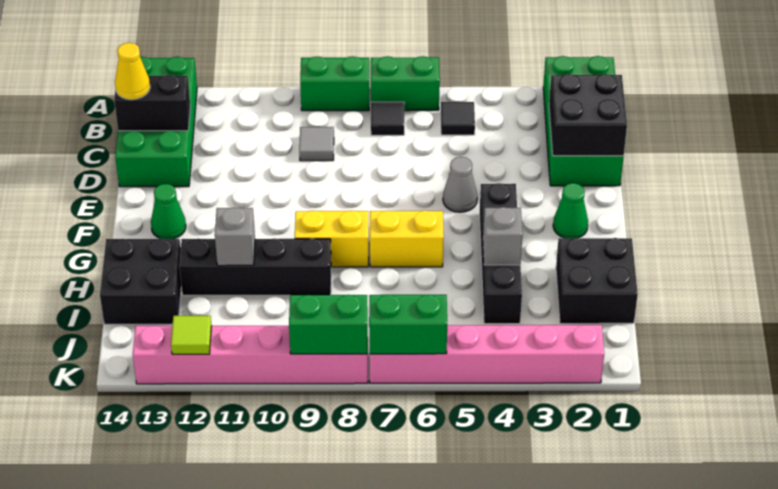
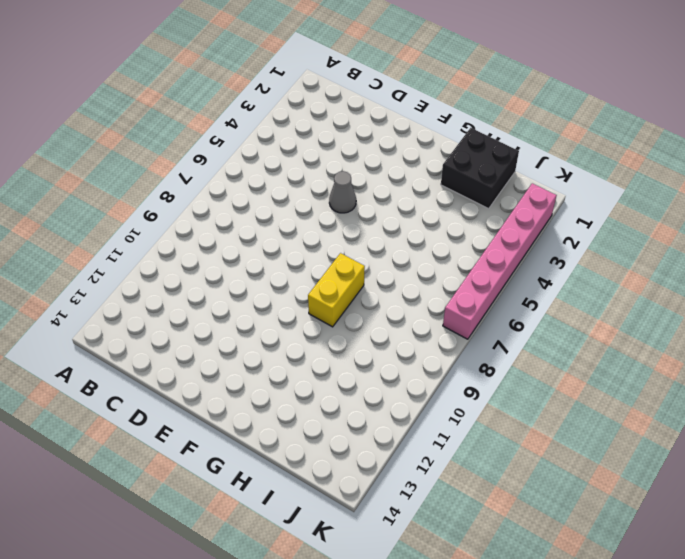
none -> green brick A1:D2 level 1
none -> green brick A6:A7 level 1
none -> green brick A8:A9 level 1

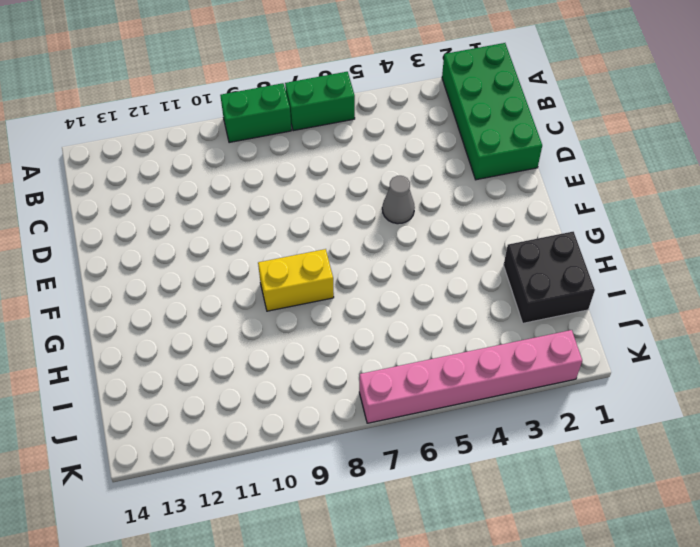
none -> green brick A13:D14 level 1
none -> black tile B5 level 1
none -> black tile B7 level 1

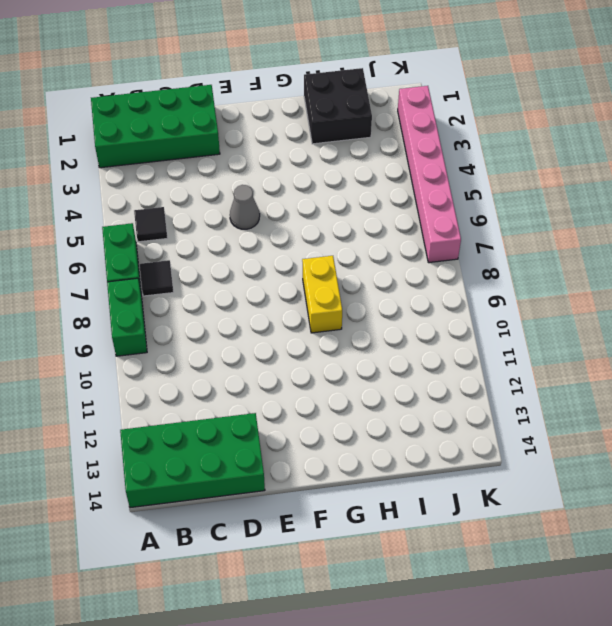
none -> grey tile C9 level 1
none -> green cone F2 level 1
none -> black brick F4:I4 level 1

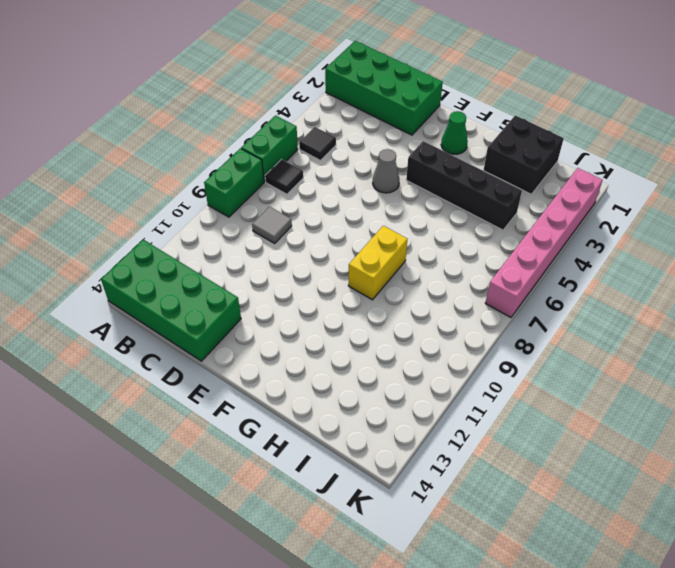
none -> green cone F13 level 1
none -> yellow brick G6:G7 level 1
none -> black brick H9:H12 level 1

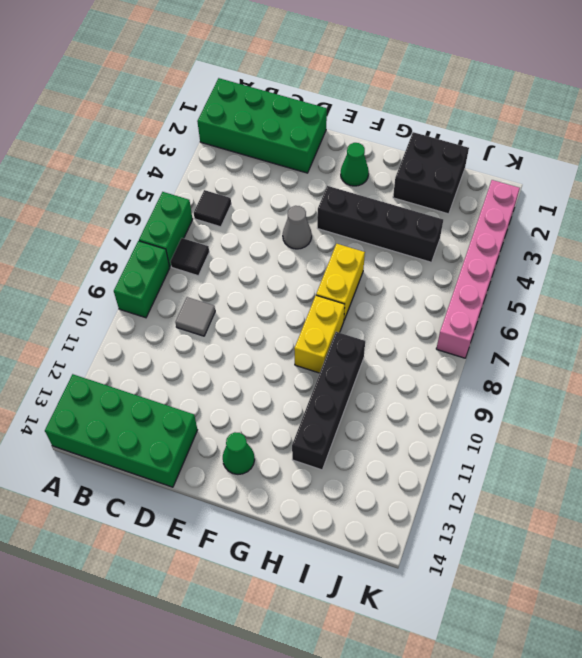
none -> black brick H13:I14 level 1
none -> pink brick K8:K13 level 1
none -> black brick C1:D2 level 2

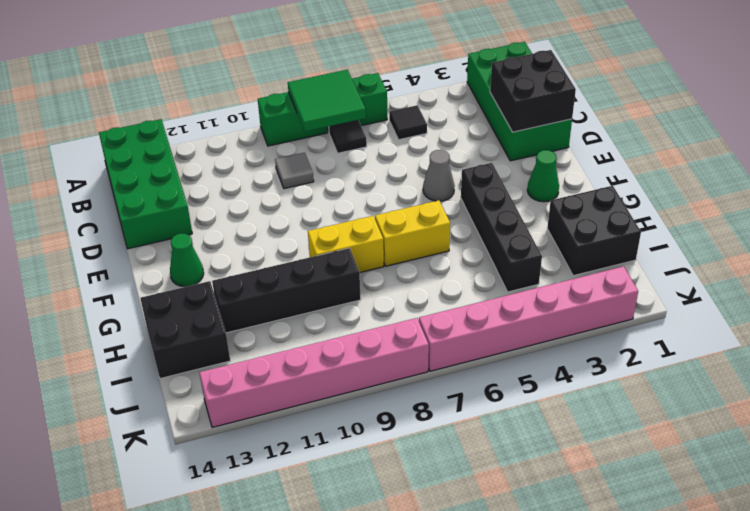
green tile A7:B8 level 2 -> none
none -> black brick C13:C14 level 2
none -> grey brick H4 level 2
none -> grey brick H11 level 2

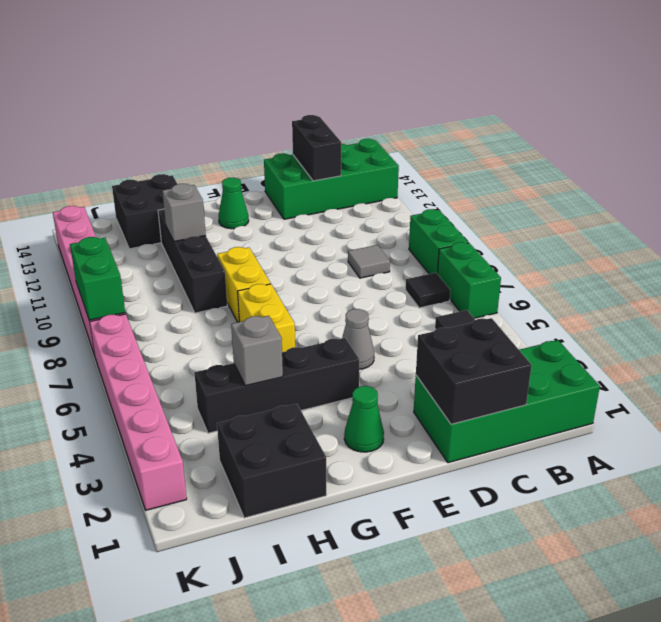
none -> green brick K6:K7 level 2
none -> lime tile K12 level 2
none -> yellow cone C14 level 3

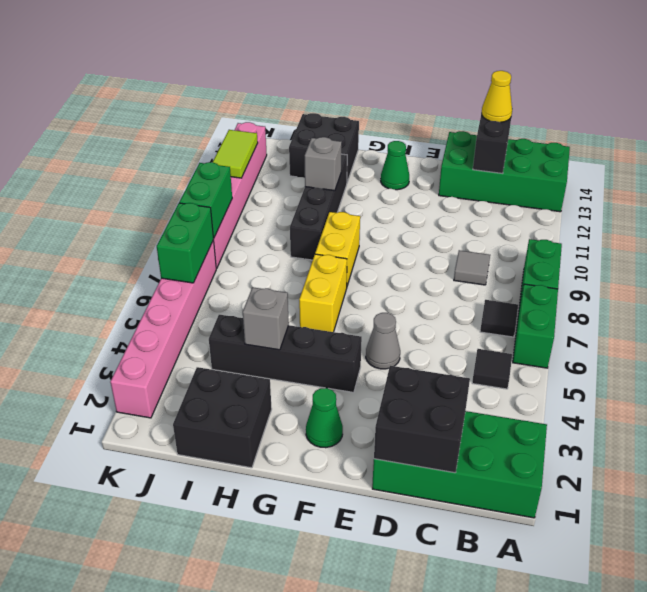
lime tile K11:K12 level 2 -> lime tile K12 level 2

